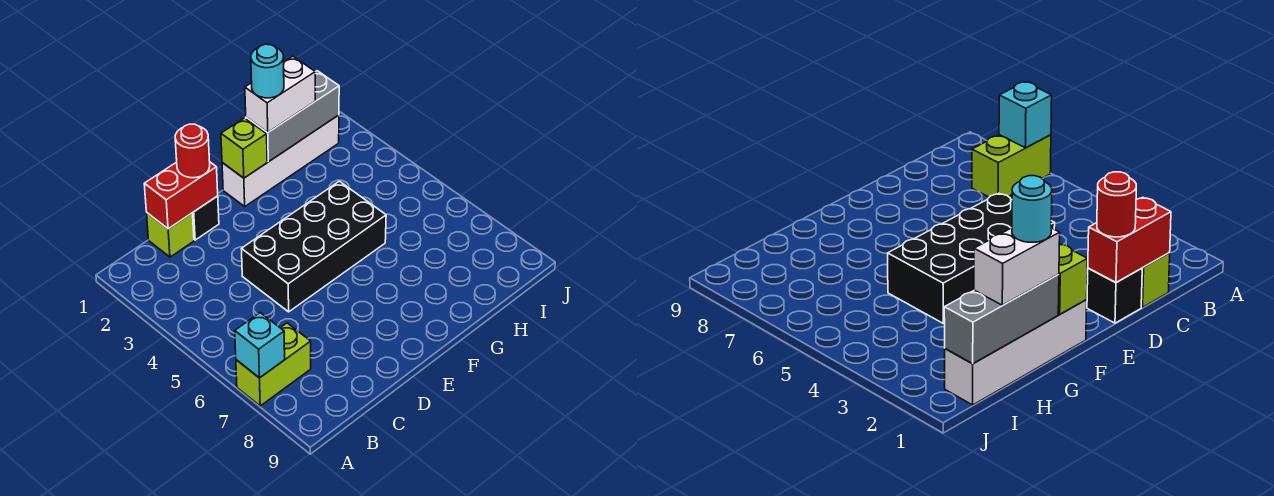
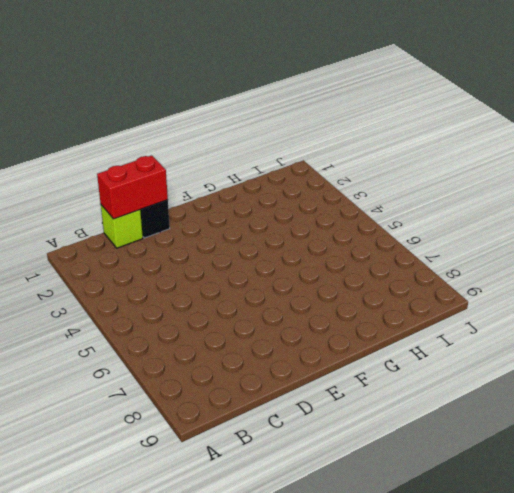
none -> lime brick A7:B7 level 1
none -> black brick D4:G5 level 1
none -> white brick F1:I1 level 1

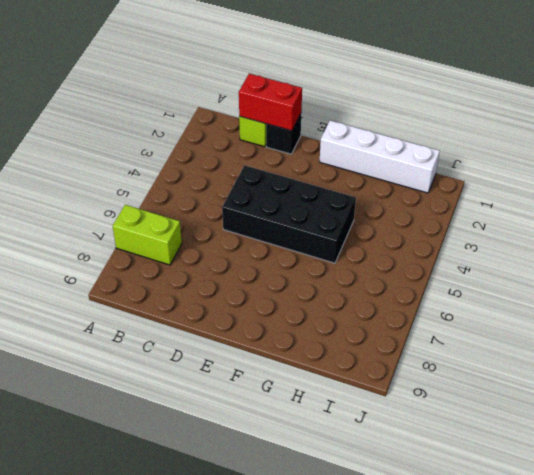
none -> cyan brick A7 level 2
none -> lime brick F1 level 2
none -> grey brick G1:I1 level 2

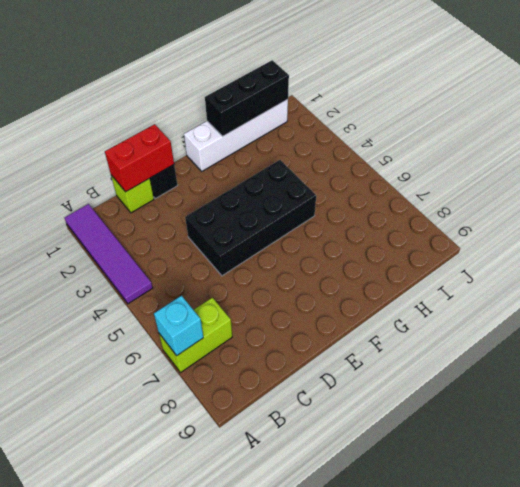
purple tile A1:A4 level 1 -> none
black brick G1:I1 level 2 -> grey brick G1:I1 level 2
none -> lime brick F1 level 2
none -> red round brick D1 level 3
none -> white brick G1:H1 level 3

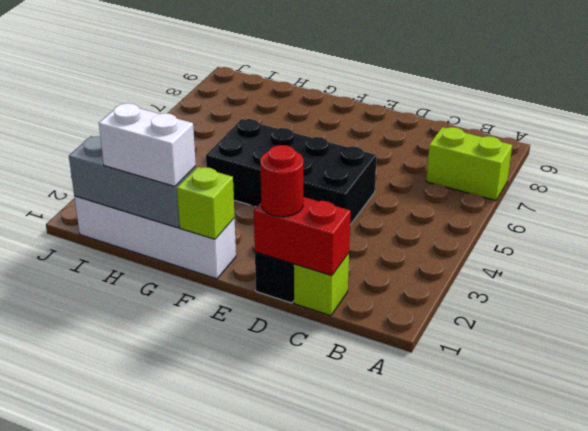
none -> cyan brick A7 level 2
none -> cyan round brick G1 level 4

